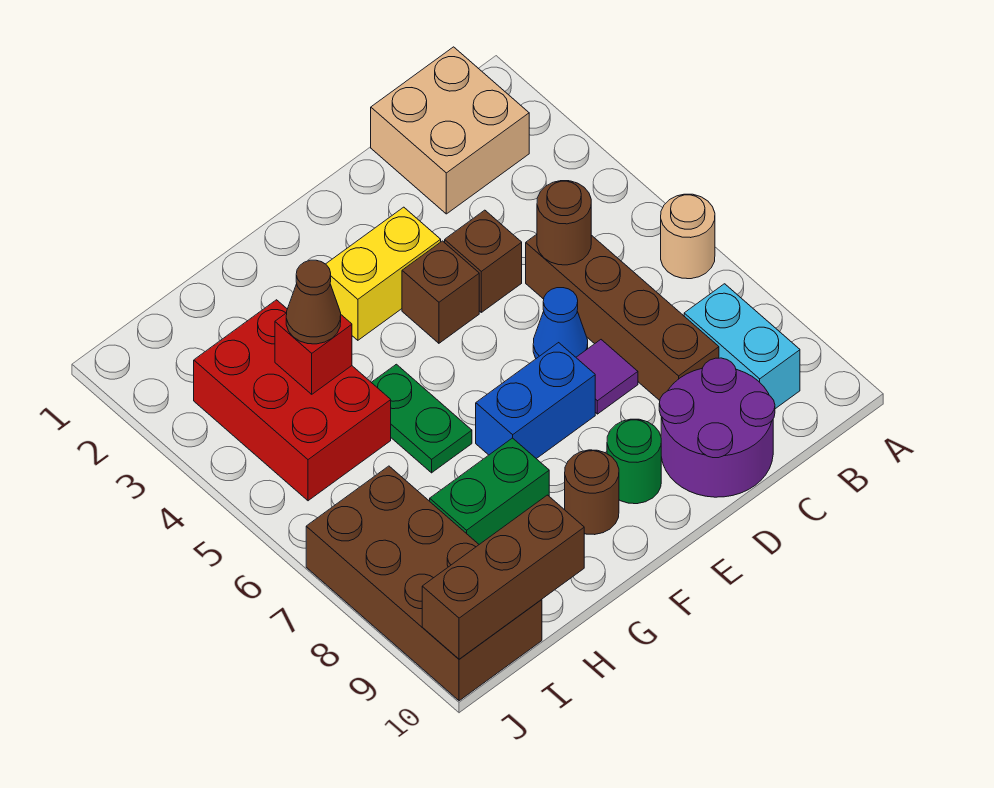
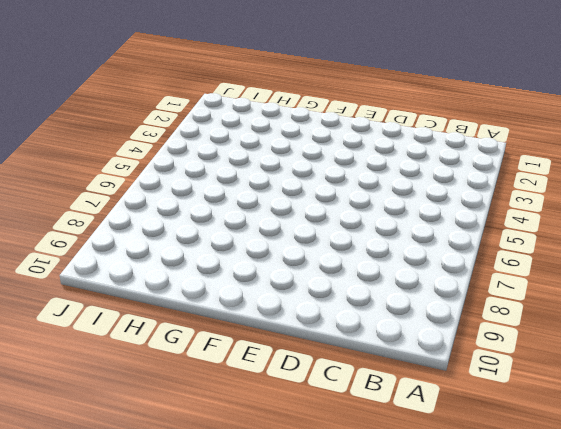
none -> tan round brick A6 level 1
none -> tan brick B1:C2 level 1
none -> cyan brick B8:B9 level 1

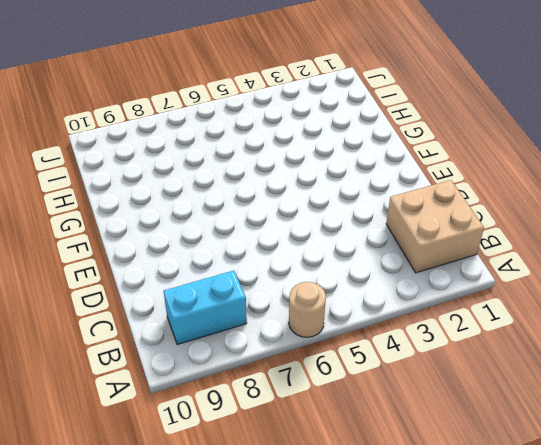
none -> brown brick C5:C8 level 1
none -> purple round brick C9:D10 level 1
none -> brown brick D4 level 1

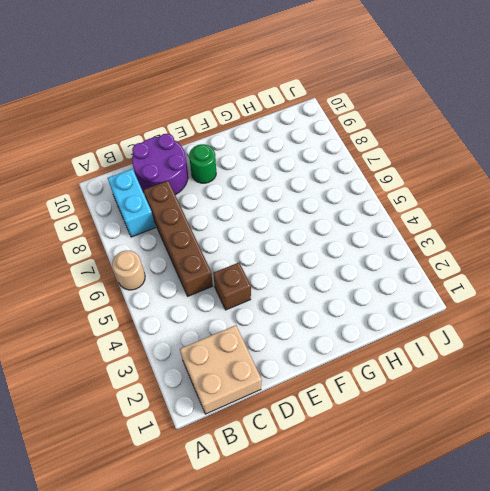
none -> blue cone D6 level 1
none -> purple tile D7 level 1
none -> yellow brick E3:F3 level 1

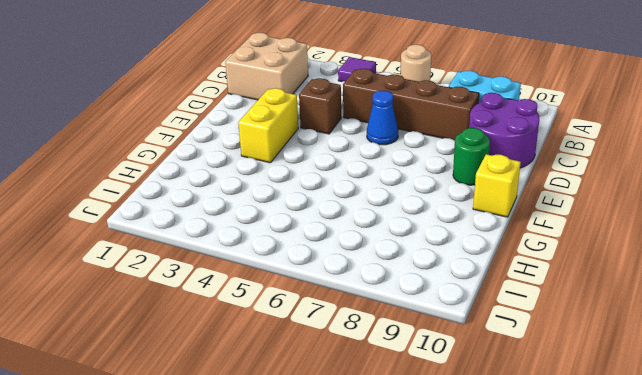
purple tile A4 level 1 -> purple tile D7 level 1
yellow brick F10 level 1 -> none
none -> brown brick E4 level 1
none -> blue brick E7:F7 level 1
none -> brown round brick F9 level 1

